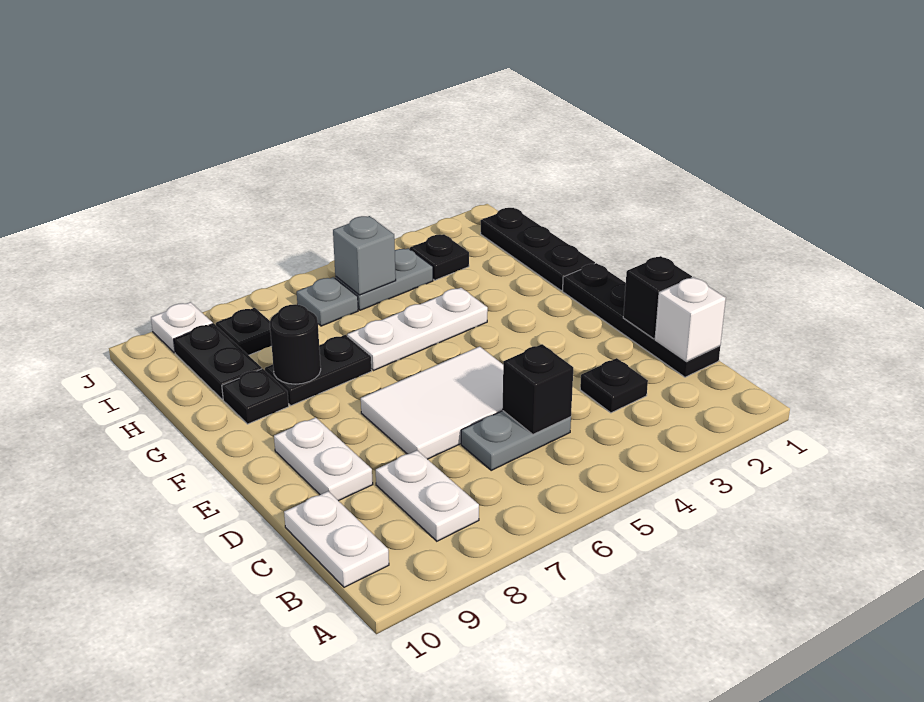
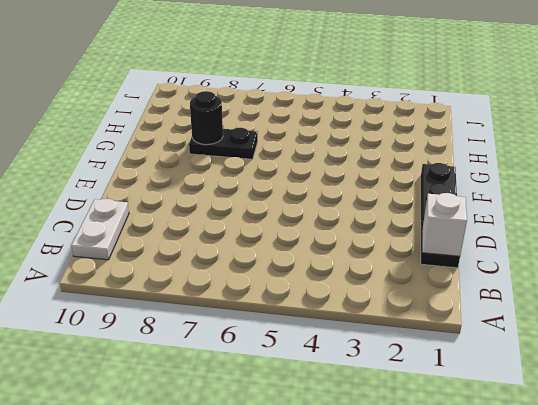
none -> white plate B8:C8 level 1
none -> black plate C3 level 1
none -> grey plate C5:C6 level 1

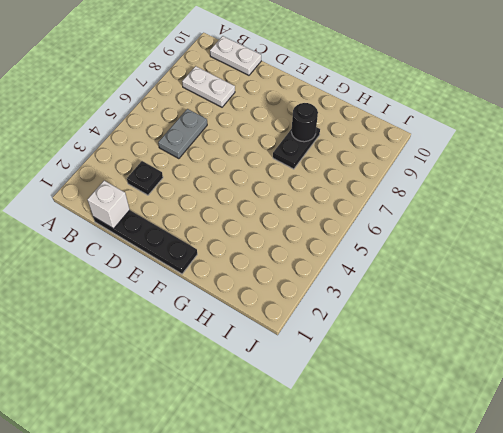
none -> white tile D5:E7 level 1
none -> white plate D9:E9 level 1
none -> black plate G1:I1 level 1

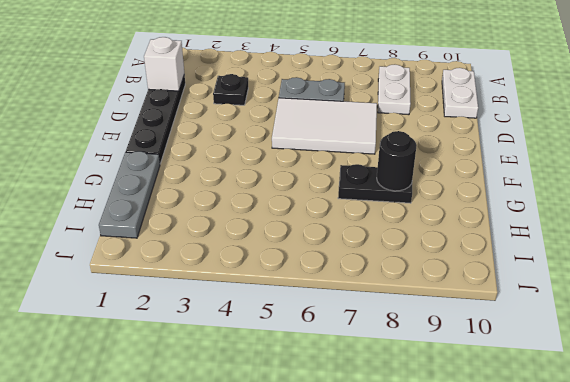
grey plate G1:I1 level 1 -> black plate G1:I1 level 1
none -> white plate D9:E9 level 1
none -> white plate G4:G6 level 1
none -> black plate G9 level 1

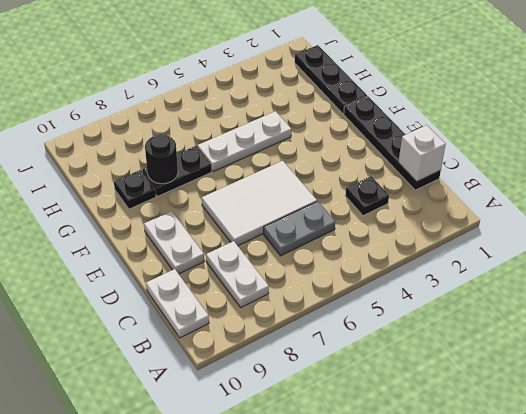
none -> black plate H9:I9 level 1
none -> black plate I3 level 1
none -> grey plate I4:I5 level 1

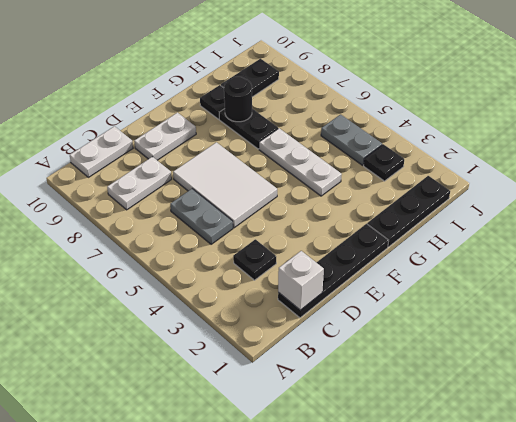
none -> grey plate I6 level 1
none -> black plate I8 level 1
none -> white plate J9 level 1

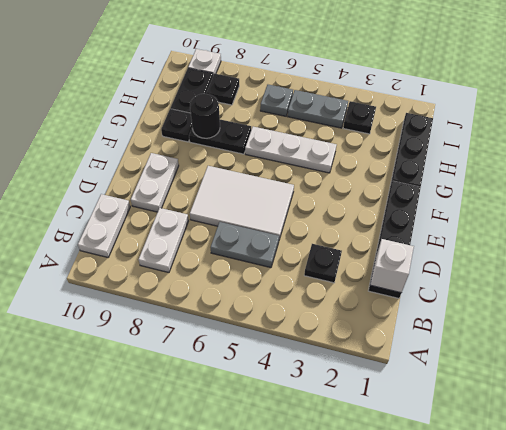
none -> black brick C5 level 2
none -> black brick D1 level 2
none -> grey brick I5 level 2

